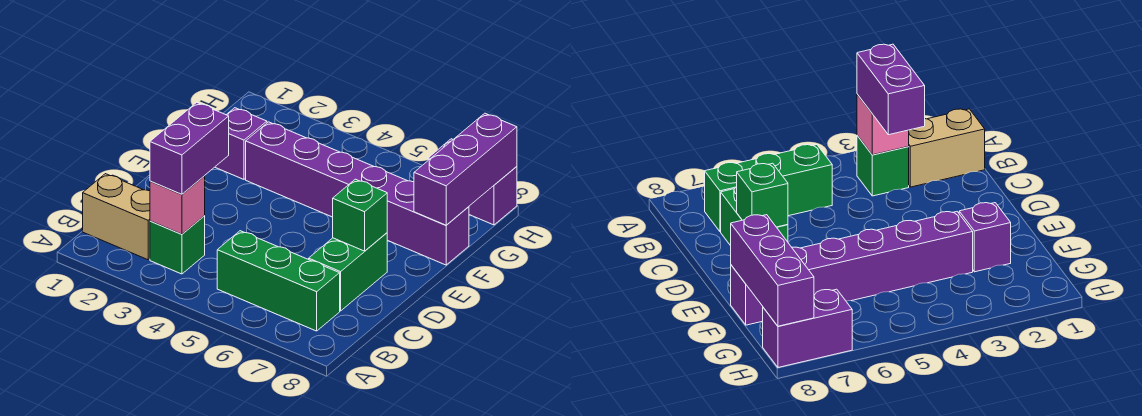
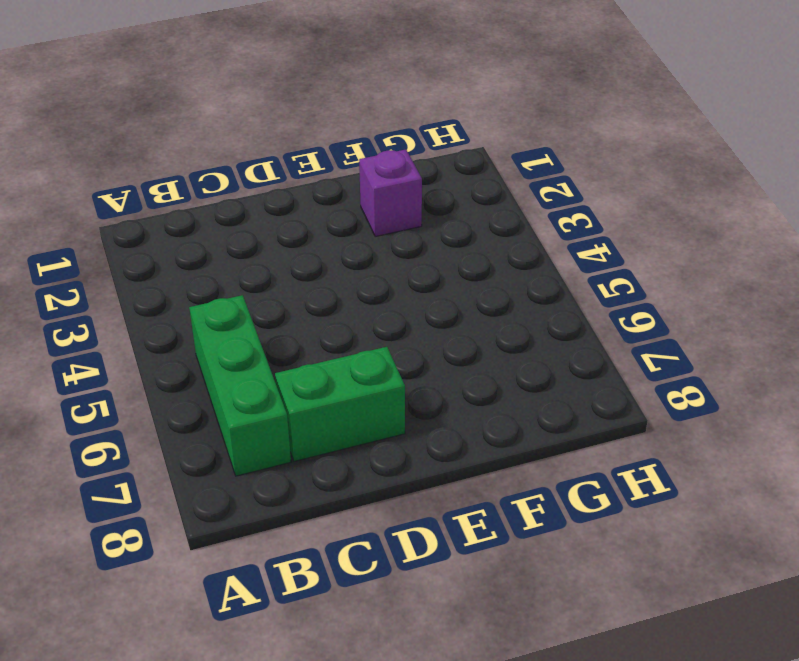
none -> tan brick B1:B2 level 1
none -> green brick B3 level 1

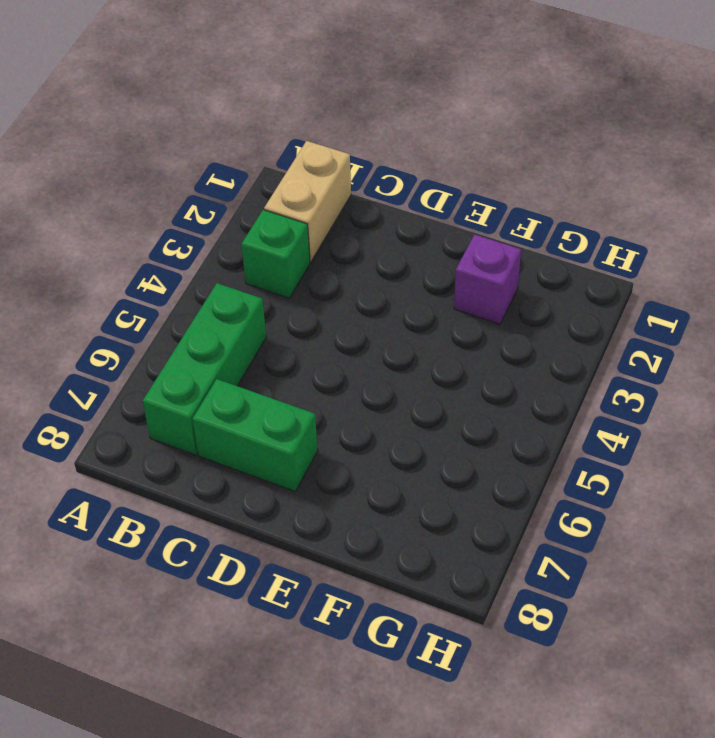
none -> purple brick F3:F8 level 1
none -> purple brick H7:H8 level 1

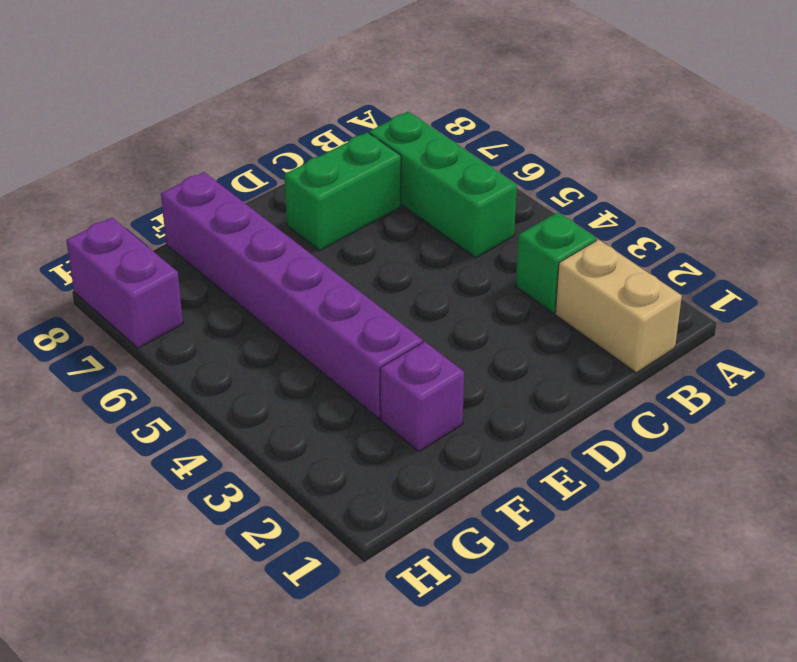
none -> pink brick B3 level 2
none -> green brick D7 level 2

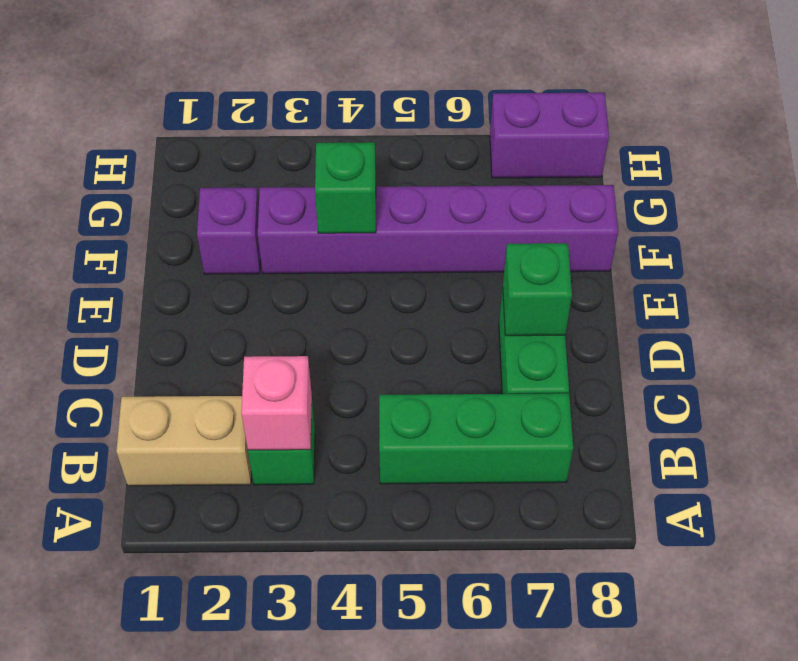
green brick F4 level 2 -> none
none -> purple brick F8:H8 level 2
none -> purple brick B3:C3 level 3

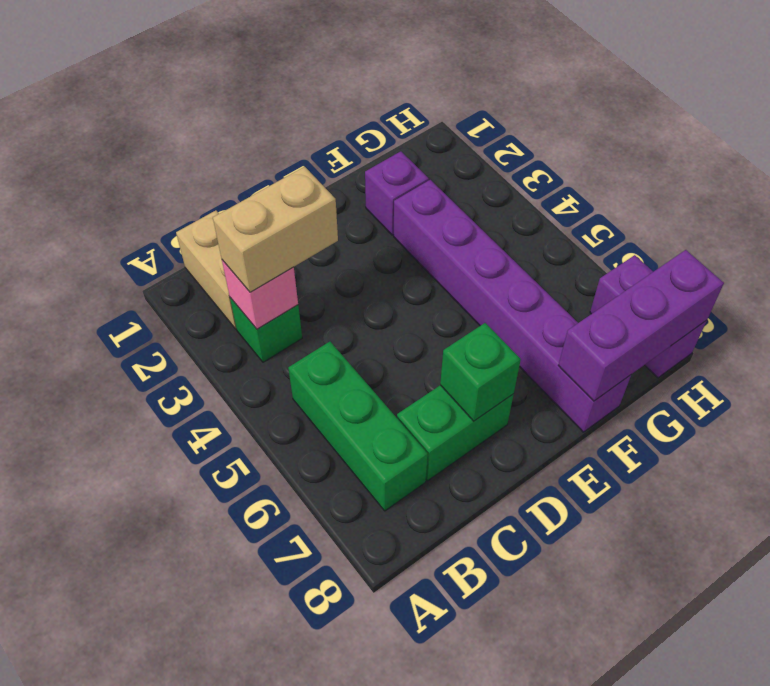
tan brick B3:C3 level 3 -> purple brick B3:C3 level 3

